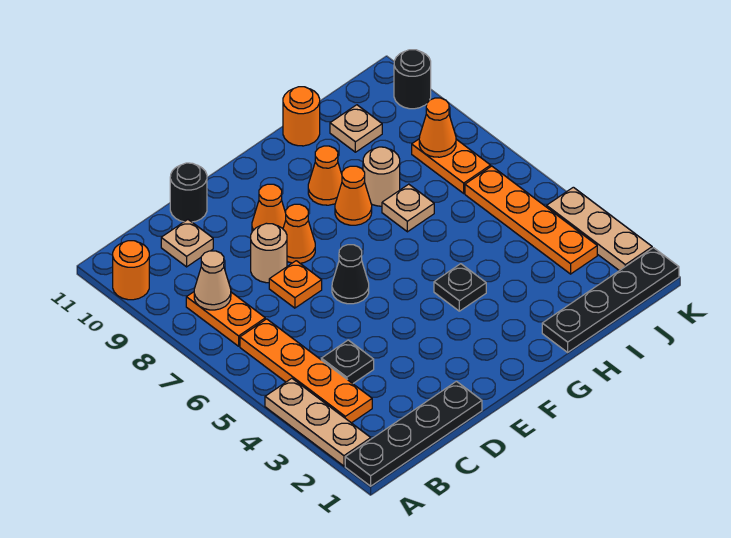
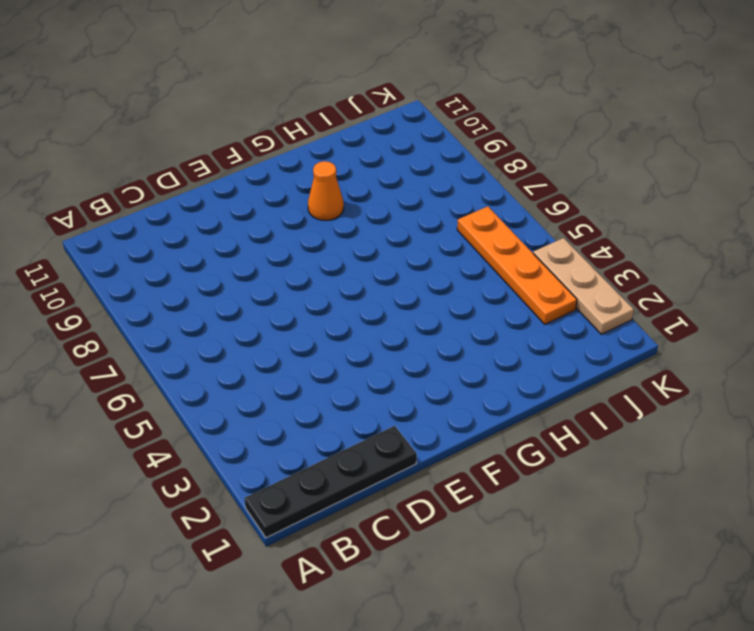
none -> tan plate A2:A4 level 1
none -> orange round brick A10 level 1
none -> orange plate B3:B6 level 1

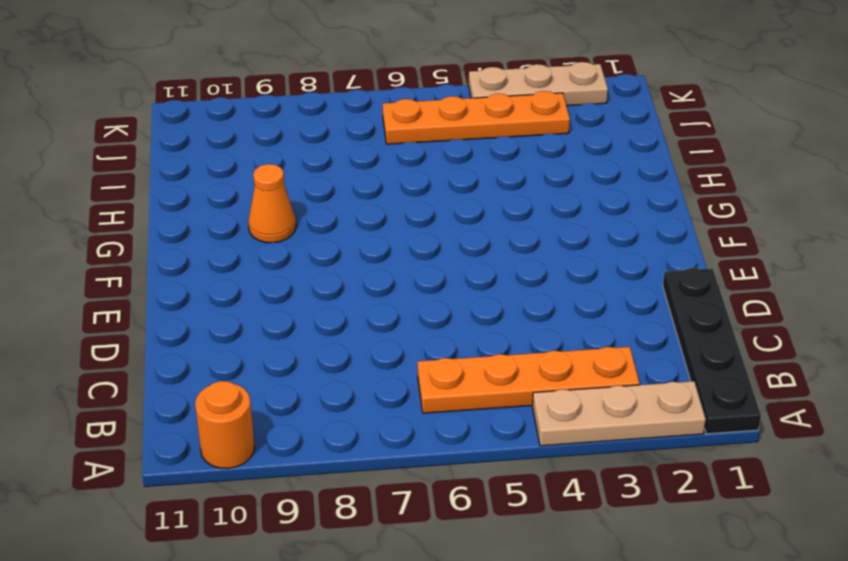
none -> orange plate B7:B8 level 1
none -> black plate C4 level 1
none -> tan plate C10 level 1

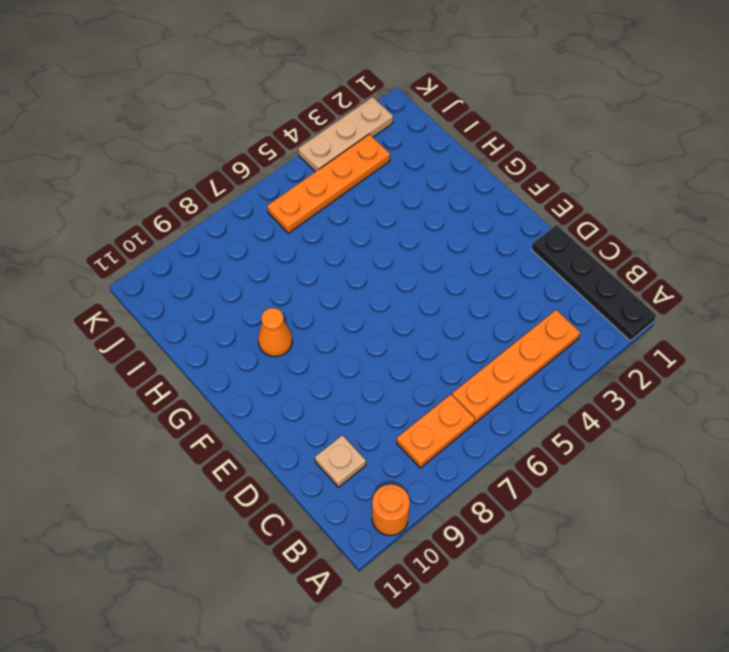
none -> tan plate A2:A4 level 1
none -> black plate C4 level 1
none -> orange plate D7 level 1

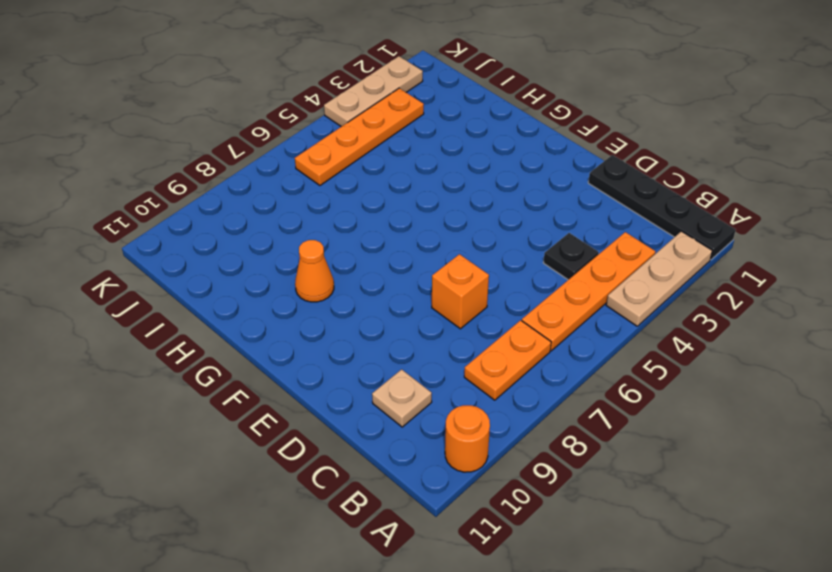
orange brick D7 level 1 -> orange plate D7 level 1
none -> tan round brick D8 level 1
none -> black round brick D11 level 1
none -> black cone E6 level 1

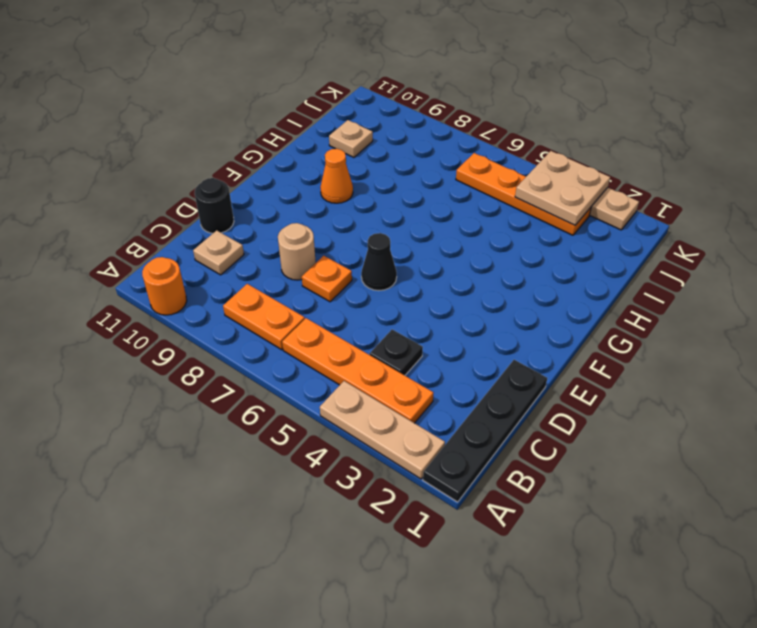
tan plate J3:K4 level 2 -> none
none -> orange cone E8 level 1
none -> orange cone E9 level 1
none -> black plate G4 level 1

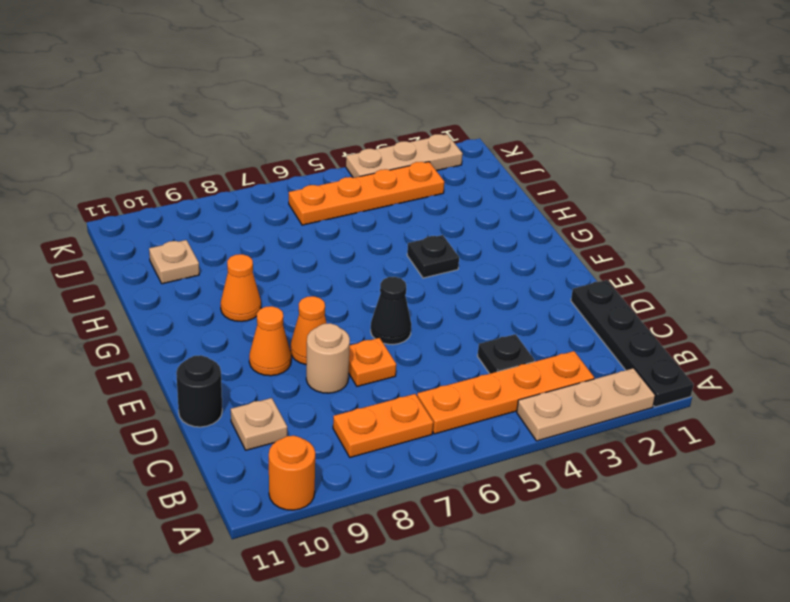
none -> orange cone G8 level 1
none -> black plate H1:K1 level 1
none -> tan plate H7 level 1

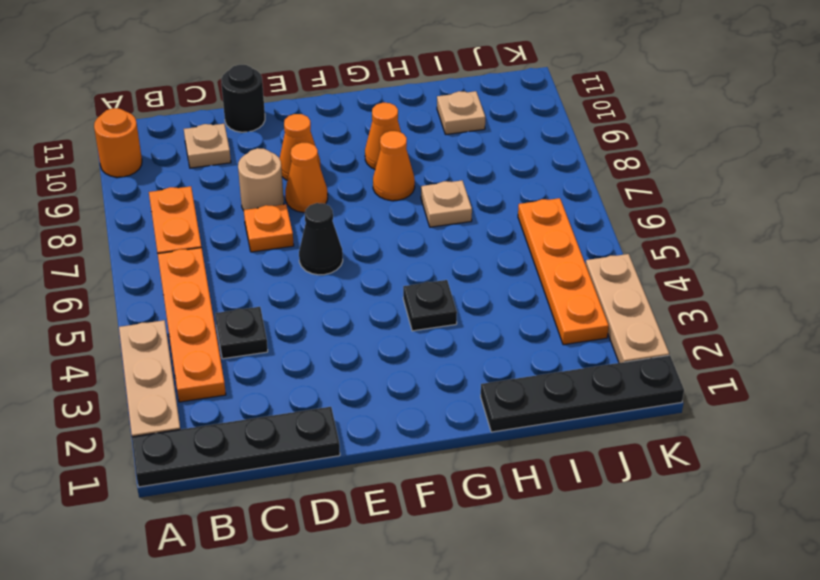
none -> tan round brick H8 level 1
none -> orange round brick H11 level 1
none -> orange plate J7:J8 level 1

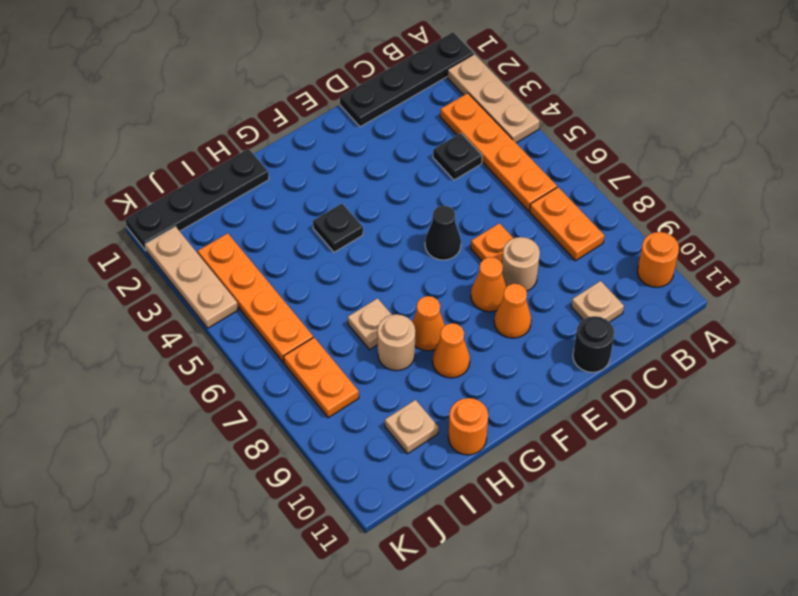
none -> black round brick K10 level 1
none -> tan cone B8 level 2
none -> orange cone J8 level 2

